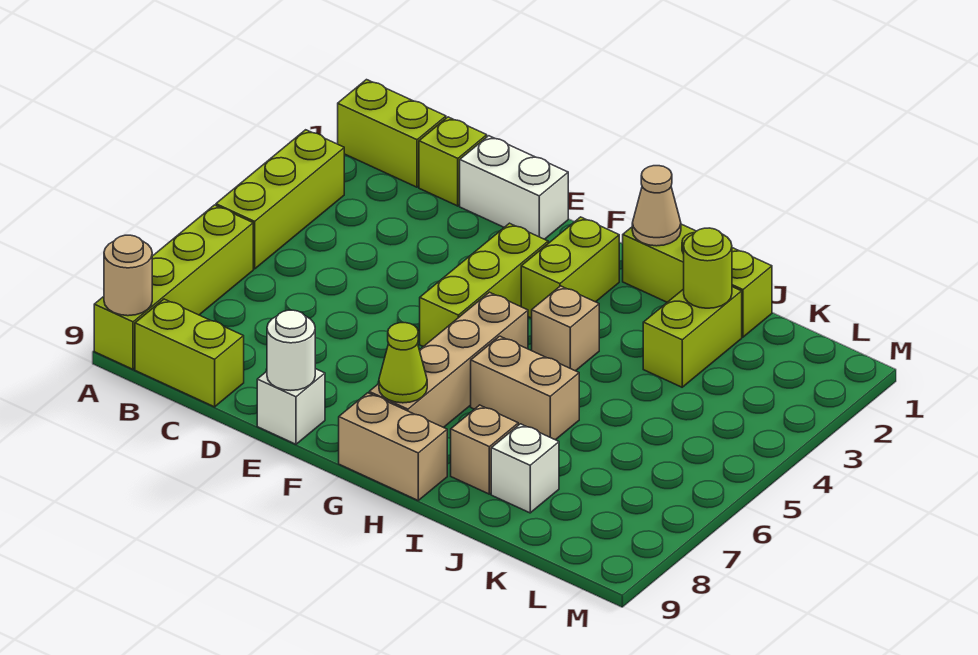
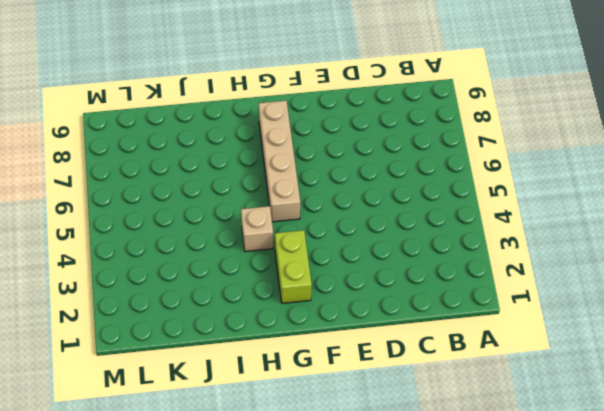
none -> lime brick A1:B1 level 1
none -> lime brick A3:A5 level 1
none -> lime brick A6:A9 level 1

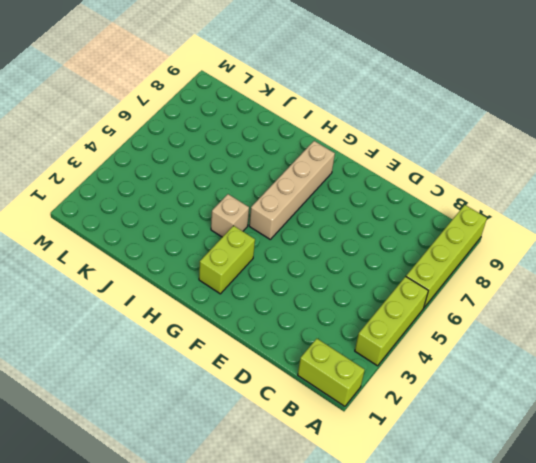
none -> lime brick B9:C9 level 1
none -> lime brick C1 level 1
none -> white brick D1:E1 level 1

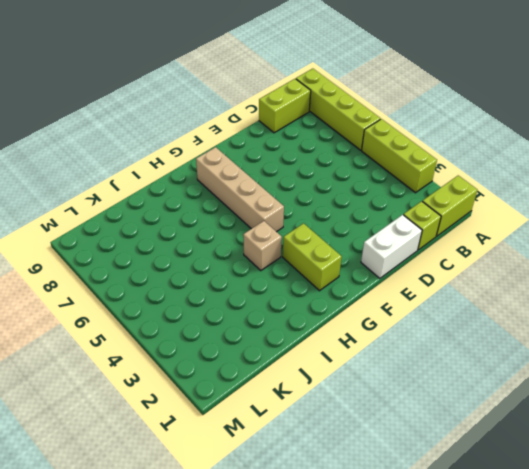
none -> white brick E9 level 1
none -> lime brick F3:F5 level 1
none -> tan brick G9:H9 level 1

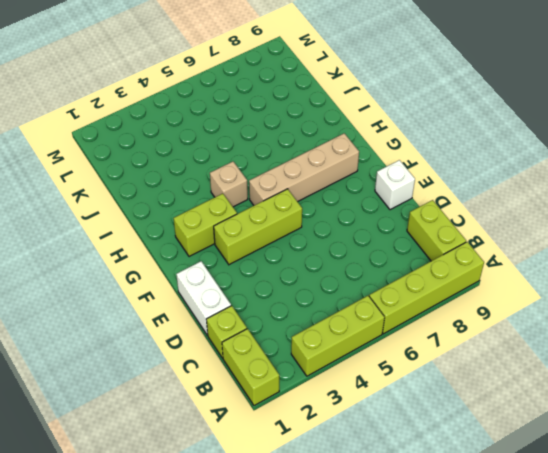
none -> tan brick G9:H9 level 1
none -> lime brick H1:J1 level 1
none -> tan brick H6:I6 level 1

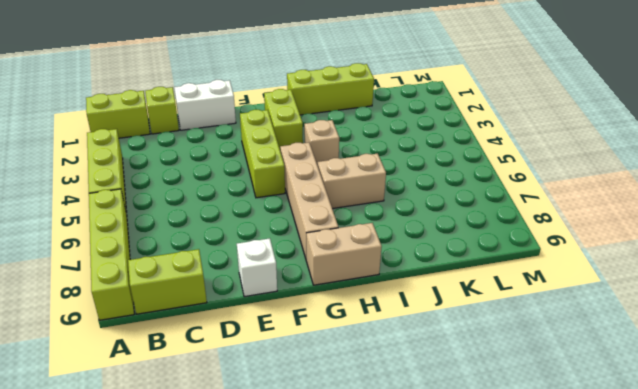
none -> tan brick I8 level 1
none -> lime brick J2:J3 level 1
none -> white brick J8 level 1

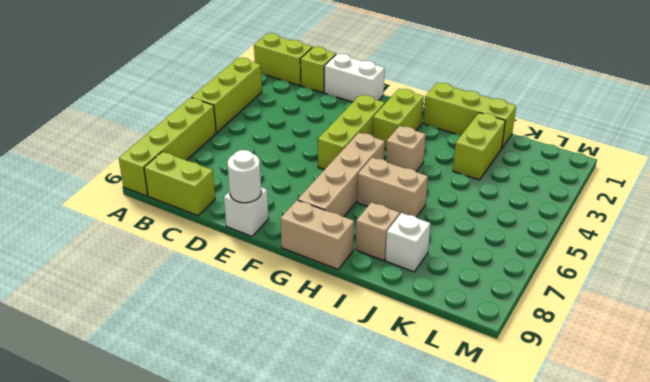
none -> tan round brick A9 level 2
none -> lime cone G8 level 2
none -> tan cone H1 level 2

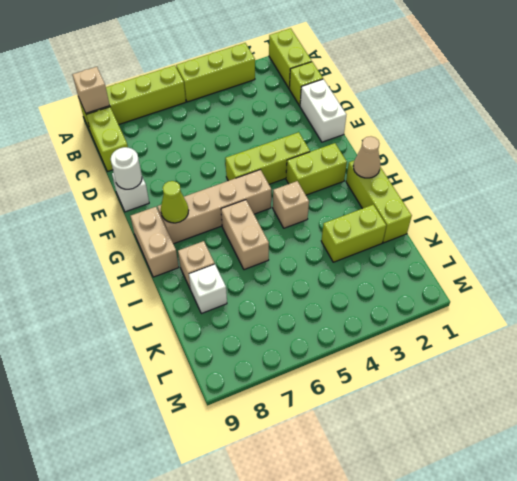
tan brick A9 level 2 -> tan round brick A9 level 2
none -> lime round brick J2 level 2

